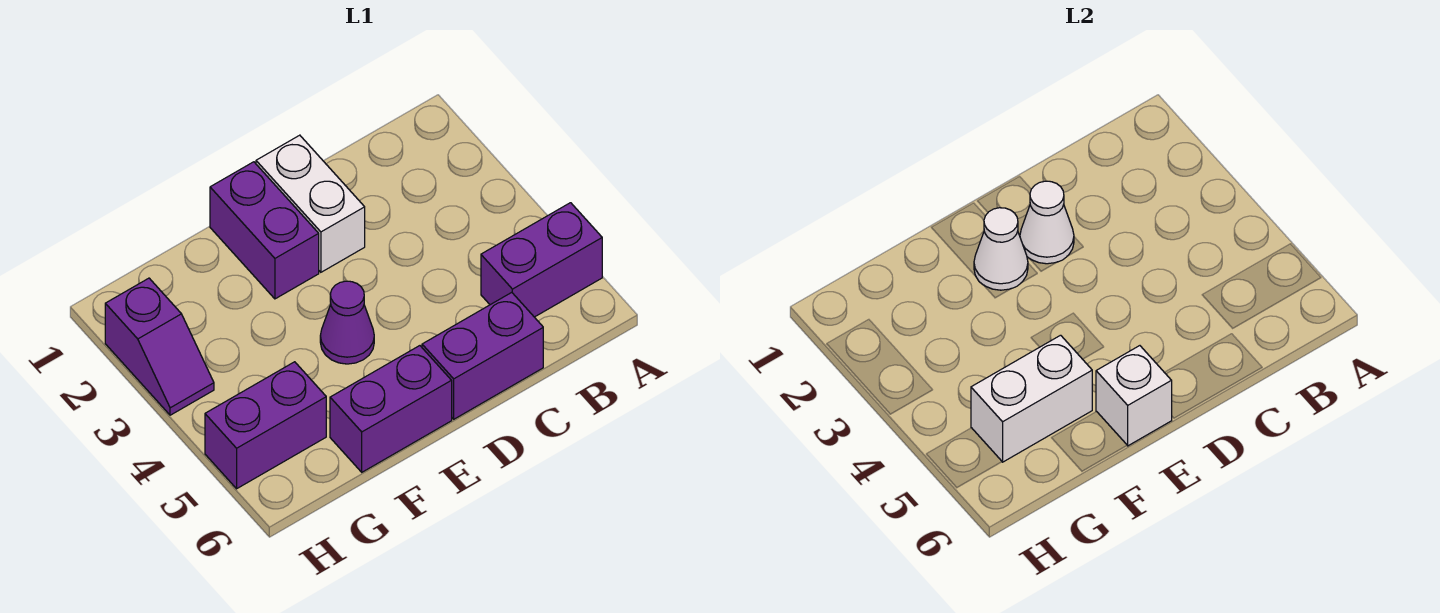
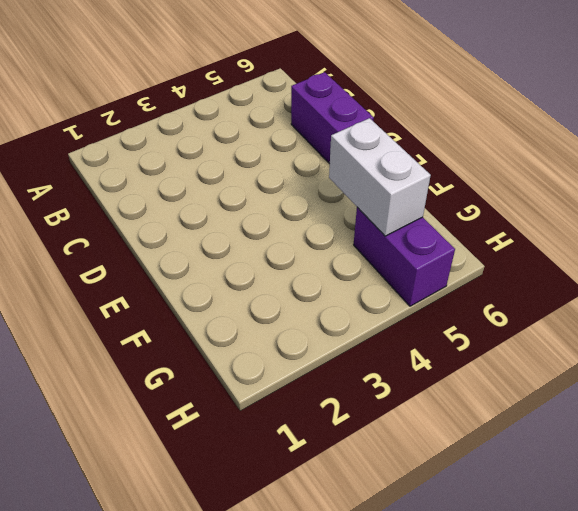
none -> purple brick A5:B5 level 1
none -> white brick D1:D2 level 1
none -> purple brick E1:E2 level 1

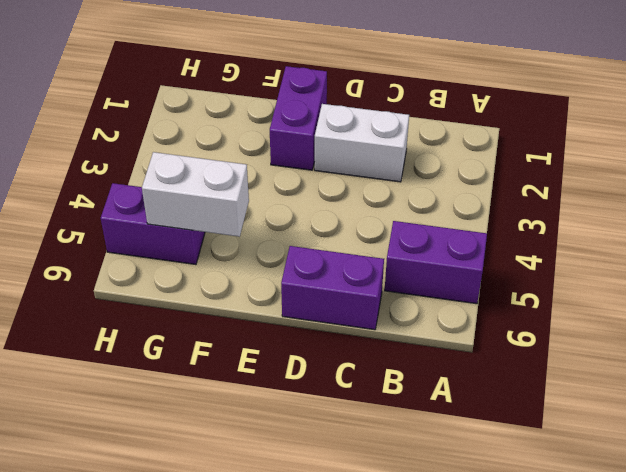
white brick C2:D2 level 1 -> white brick D1:D2 level 1
none -> purple cone E4 level 1
none -> purple brick E6:F6 level 1
none -> purple slope H2:H3 level 1 top 2

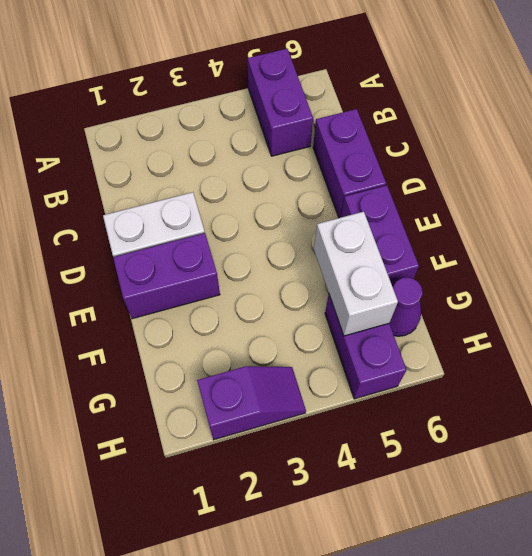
purple cone G6 level 1 -> purple cone E4 level 1
none -> white cone D2 level 2
none -> white cone E2 level 2
none -> white brick E6 level 2

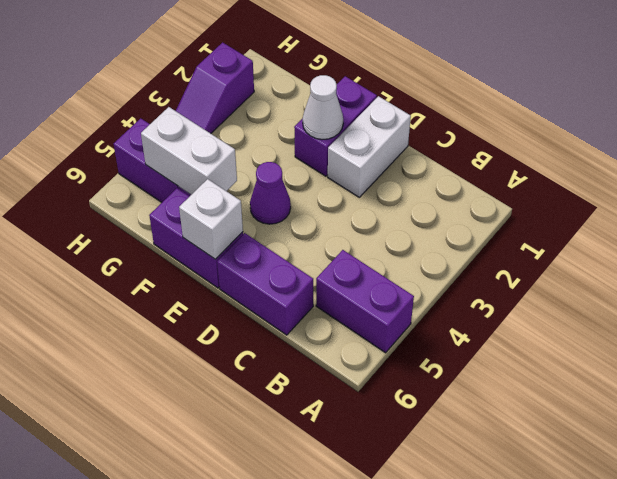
none -> white cone D2 level 2

